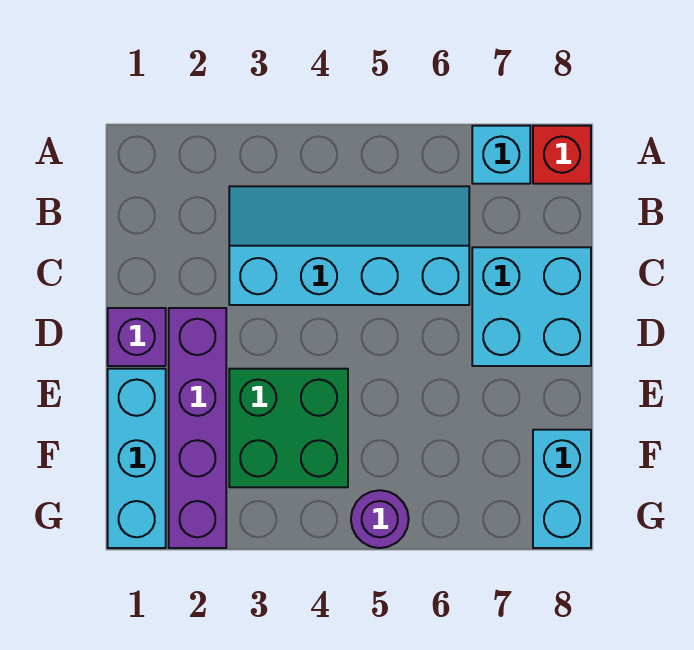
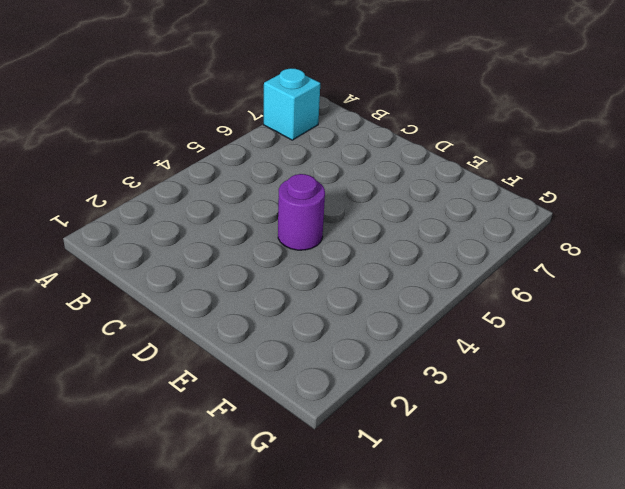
purple round brick D4 level 1 -> purple round brick G5 level 1
none -> red brick A8 level 1
none -> cyan slope B3:C6 level 1 top C

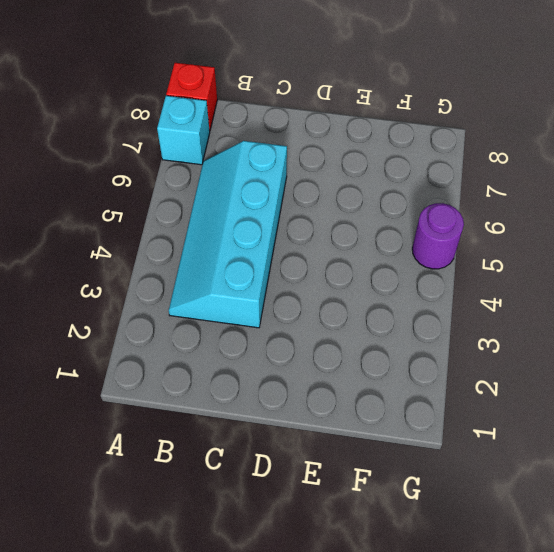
none -> cyan brick C7:D8 level 1
none -> purple brick D1 level 1

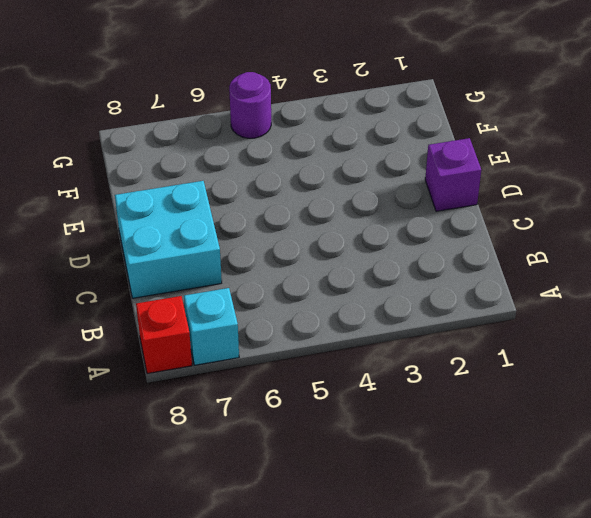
none -> cyan slope B3:C6 level 1 top C
none -> purple brick D2:G2 level 1

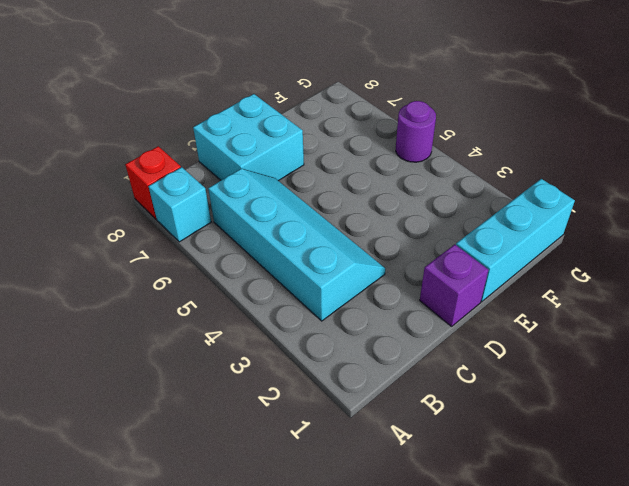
cyan slope B3:C6 level 1 top B -> cyan slope B3:C6 level 1 top C
none -> purple brick D2:G2 level 1
none -> green brick E3:F4 level 1

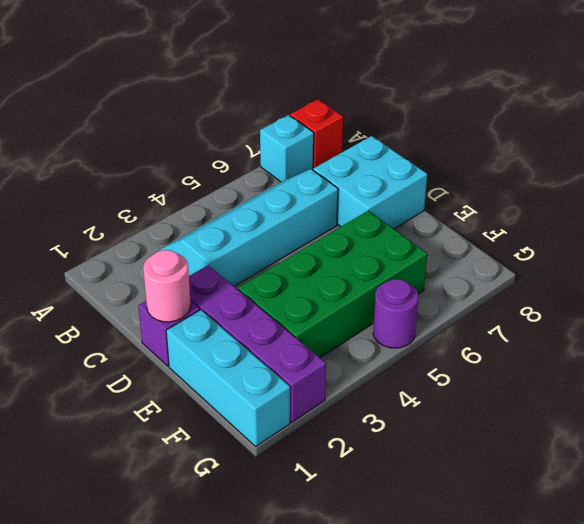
pink round brick D1 level 2 -> none
green brick E3:F6 level 1 -> green brick E3:F4 level 1
none -> cyan brick F8:G8 level 1

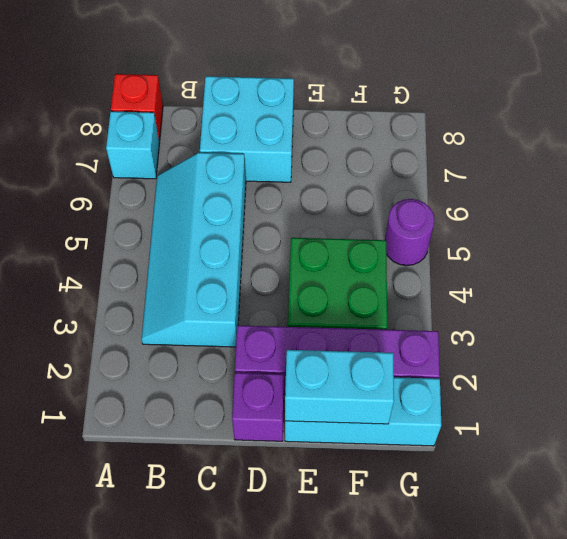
cyan brick E1:F1 level 2 -> cyan brick F8:G8 level 1

